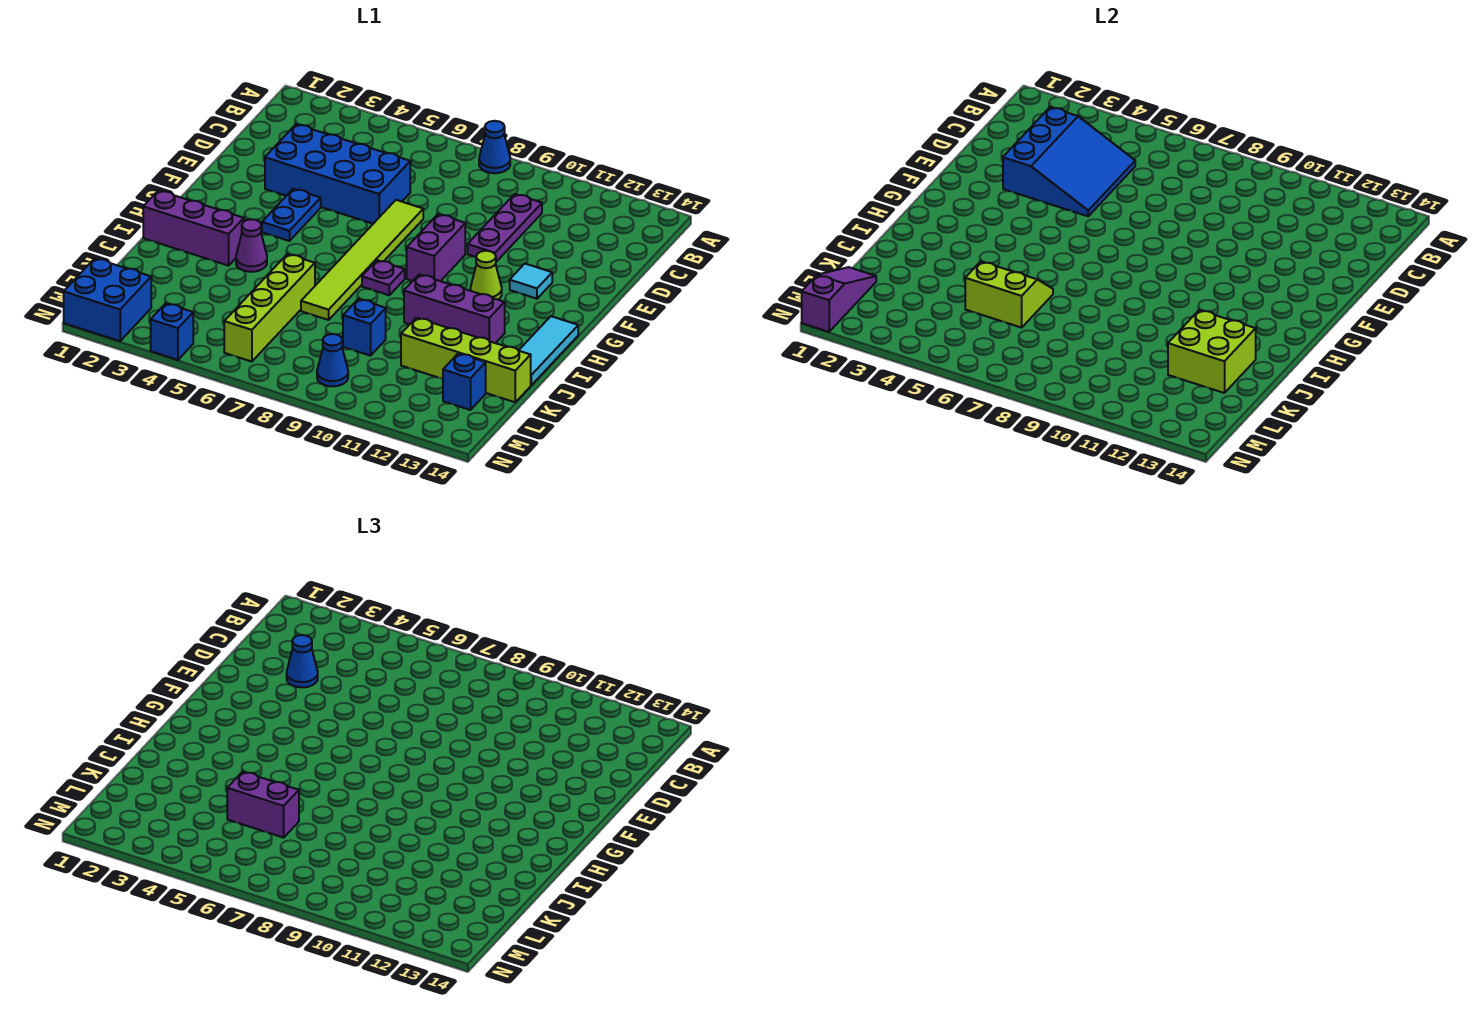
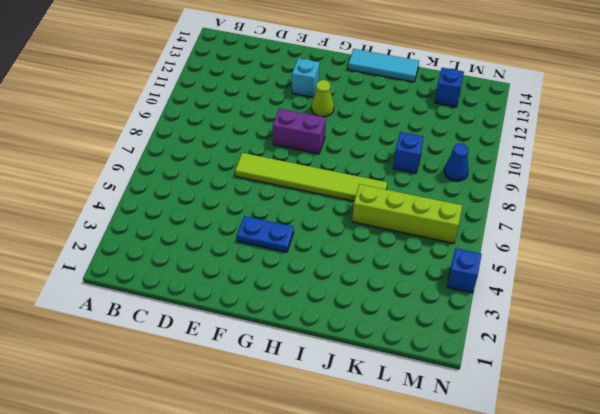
cyan brick F12 level 1 -> cyan tile F12 level 1
none -> blue cone A8 level 1
none -> purple plate C10:E10 level 1
none -> blue brick D3:E6 level 1

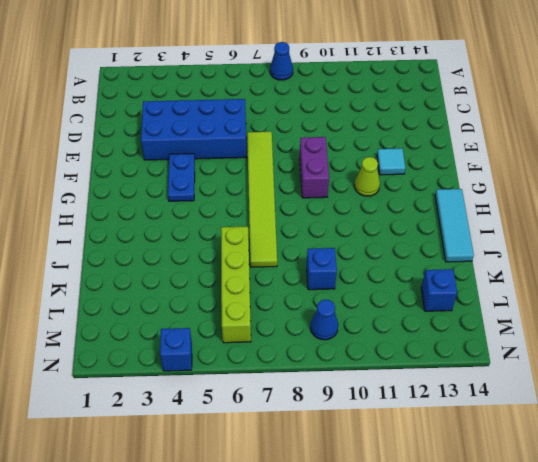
none -> purple plate C10:E10 level 1
none -> purple plate H8 level 1
none -> purple brick I1:I3 level 1

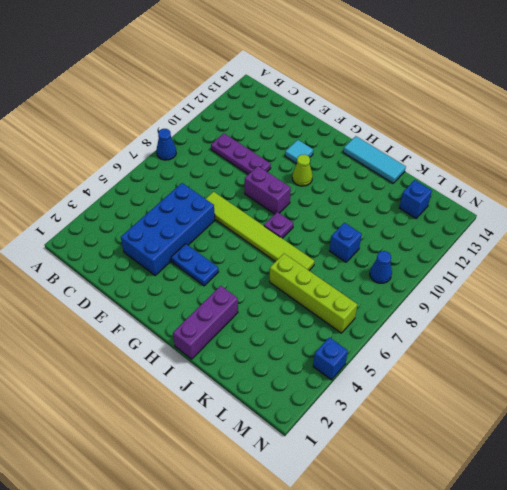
none -> purple cone I4 level 1
none -> purple brick I10:I12 level 1
none -> lime brick K11:K14 level 1

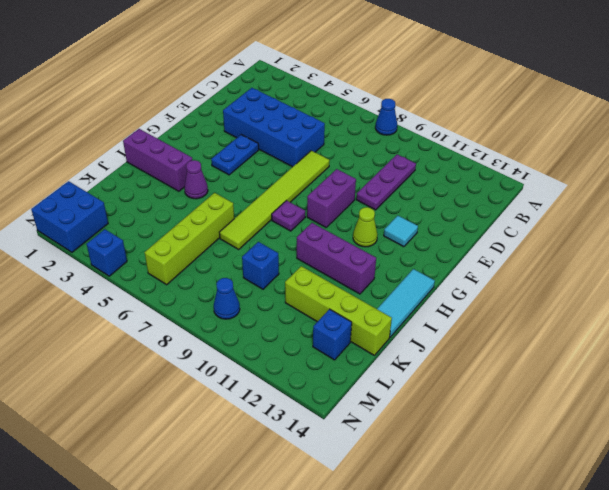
none -> blue slope C3:E5 level 2 top 3
none -> lime slope J5:K6 level 2 top K
none -> lime brick J12:K13 level 2

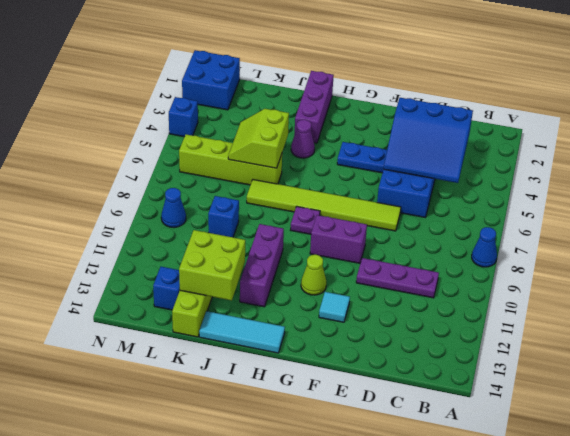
lime slope J5:K6 level 2 top J -> lime slope J5:K6 level 2 top K
none -> purple slope L1:N1 level 2 top N
none -> blue cone D3 level 3
none -> purple brick K5:K6 level 3

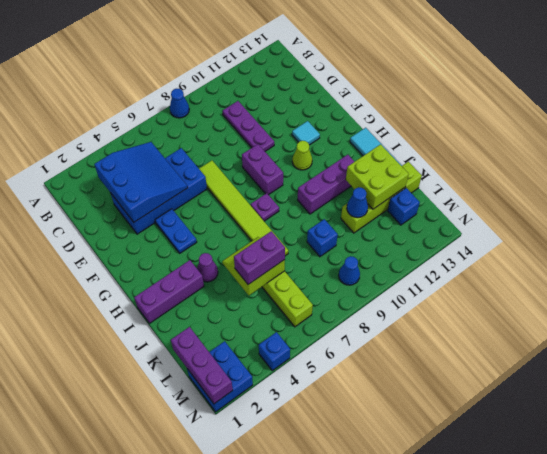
blue cone K11 level 2 -> blue cone D3 level 3
purple brick L1:N1 level 2 -> purple slope L1:N1 level 2 top N

